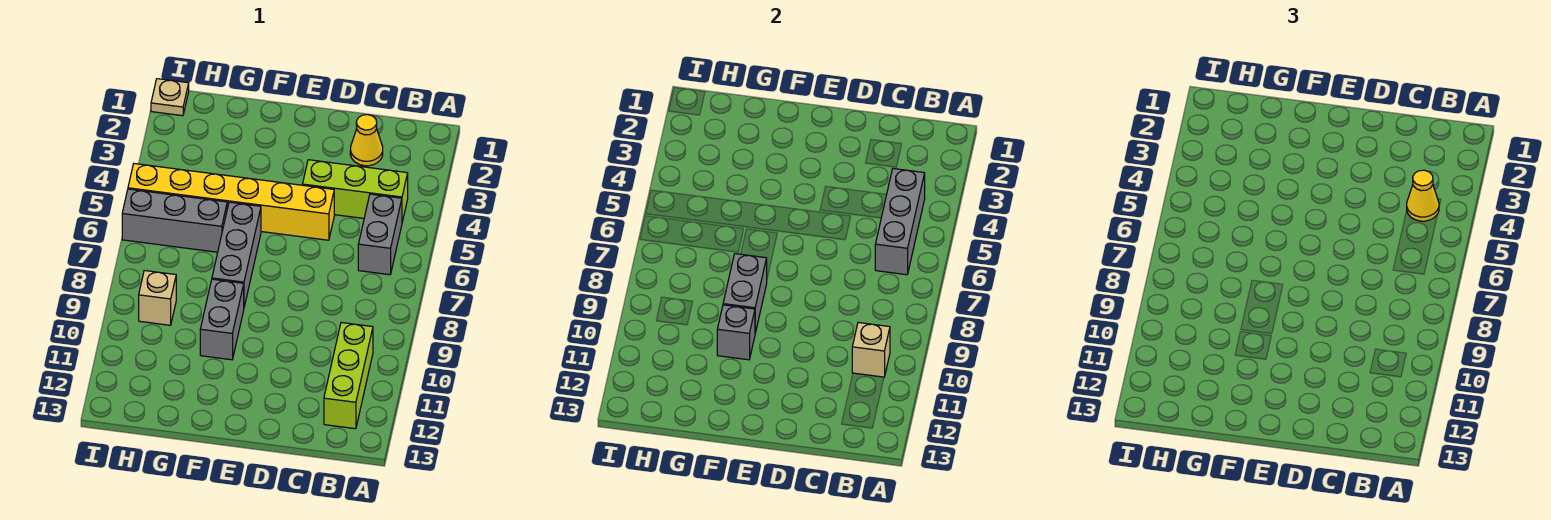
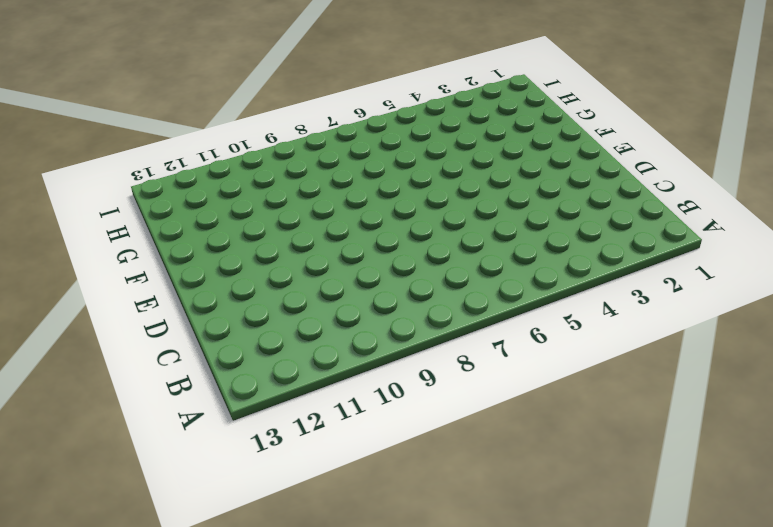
none -> lime brick B4:D4 level 1
none -> grey brick B5:B6 level 1
none -> lime brick B10:B12 level 1

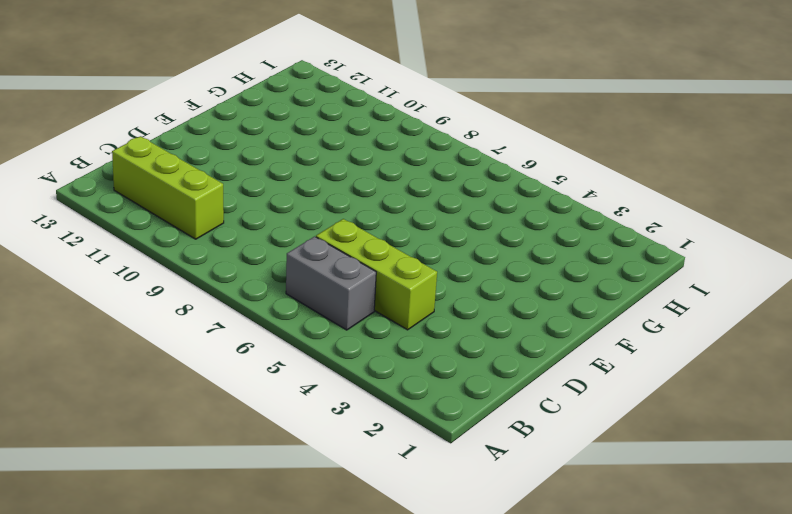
lime brick C4:C6 level 1 -> lime brick B4:D4 level 1
none -> yellow cone C2 level 1
none -> yellow brick D5:I5 level 1
none -> grey brick F6:F8 level 1

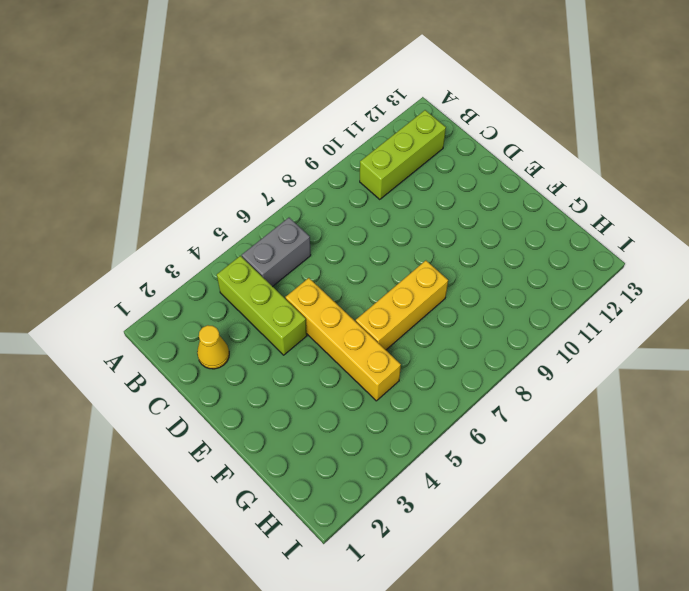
yellow brick D5:G5 level 1 -> yellow brick D5:I5 level 1
yellow brick F6:F8 level 1 -> grey brick F6:F8 level 1
none -> grey brick F9:F10 level 1
none -> grey brick G6:I6 level 1
none -> tan brick H9 level 1

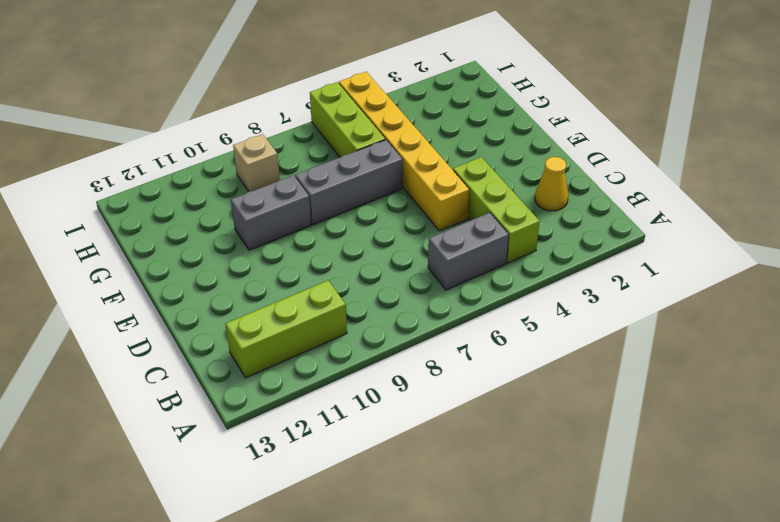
lime brick G6:I6 level 1 -> grey brick G6:I6 level 1
none -> tan plate I1 level 1
none -> grey brick B4:B6 level 2
none -> tan brick B10 level 2

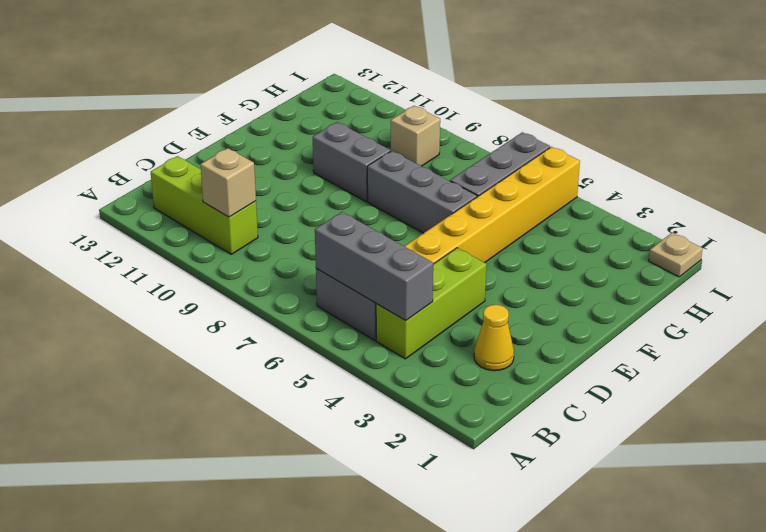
none -> grey brick F8:F9 level 2
none -> grey brick F10 level 2
none -> yellow cone B4 level 3

